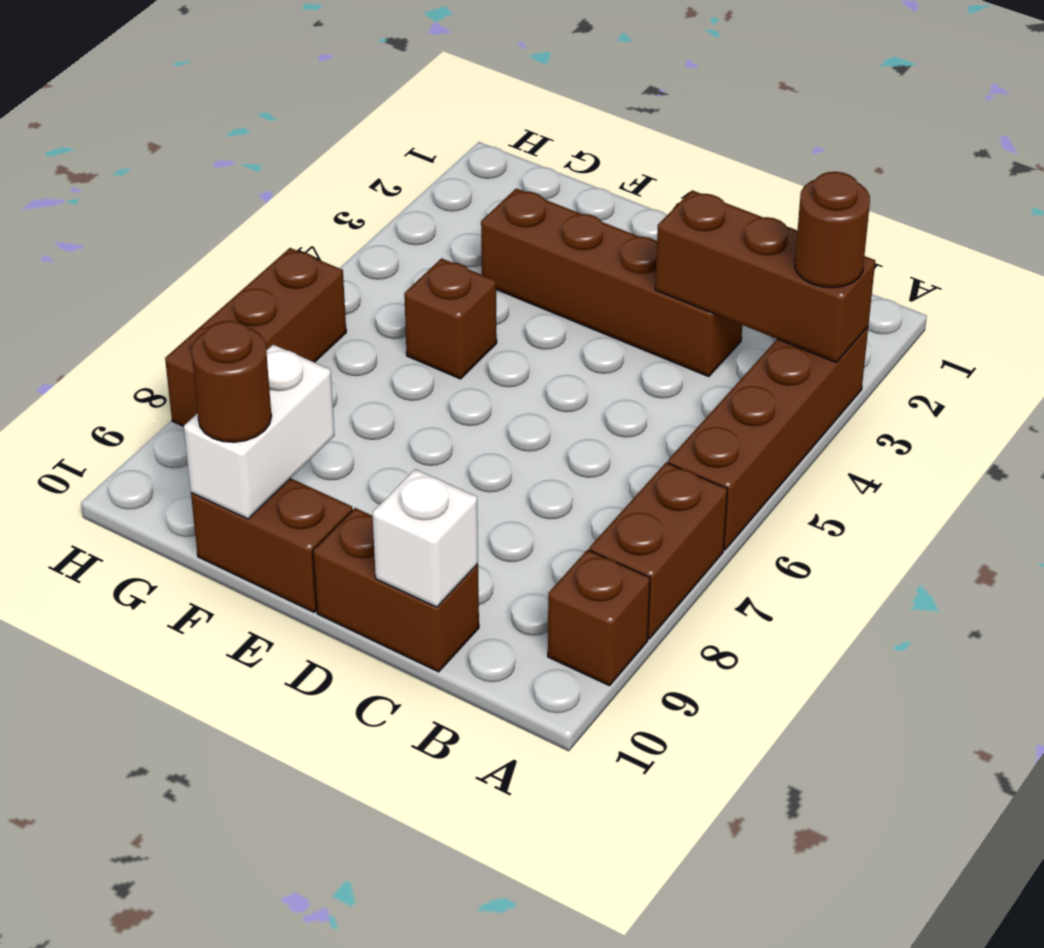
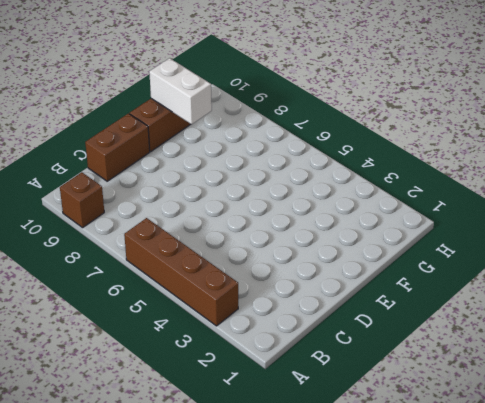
none -> brown brick A7:A8 level 1
none -> brown brick C3:F3 level 1
none -> brown brick F5 level 1

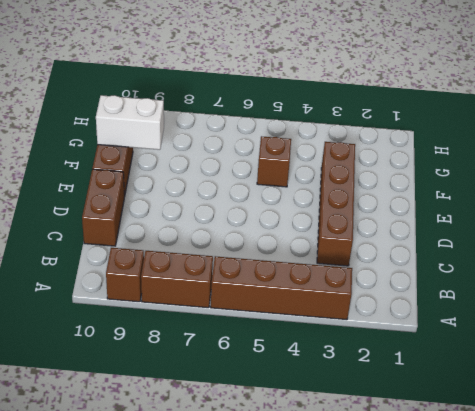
none -> brown brick H6:H8 level 1
none -> brown brick A3:C3 level 2
none -> white brick C10 level 2

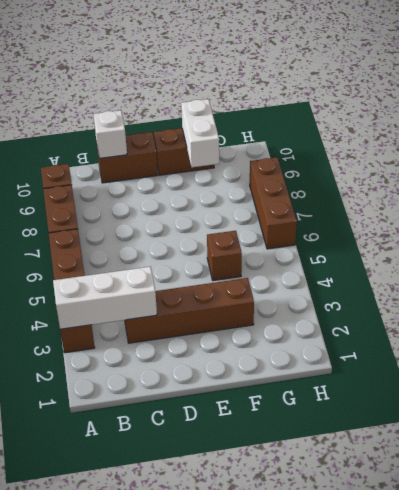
white brick A3:C3 level 2 -> brown brick A3:C3 level 2
none -> brown round brick A3 level 3
none -> brown round brick F10 level 3

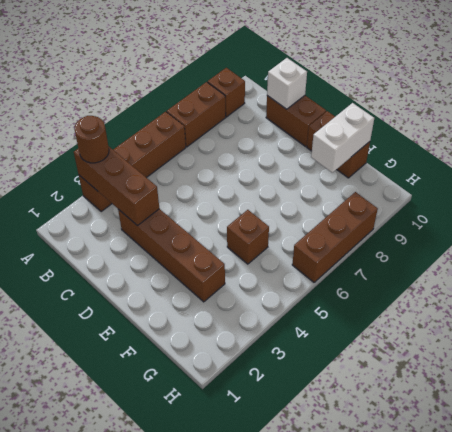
none -> brown round brick F10 level 3

